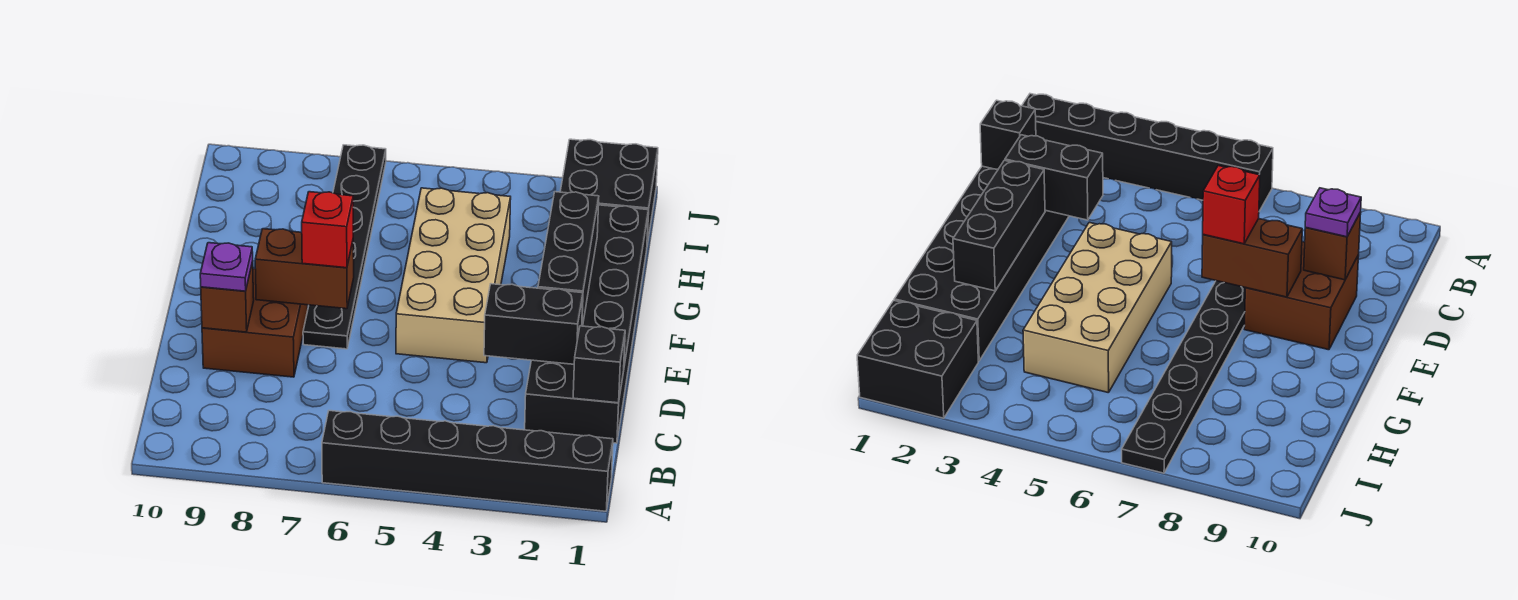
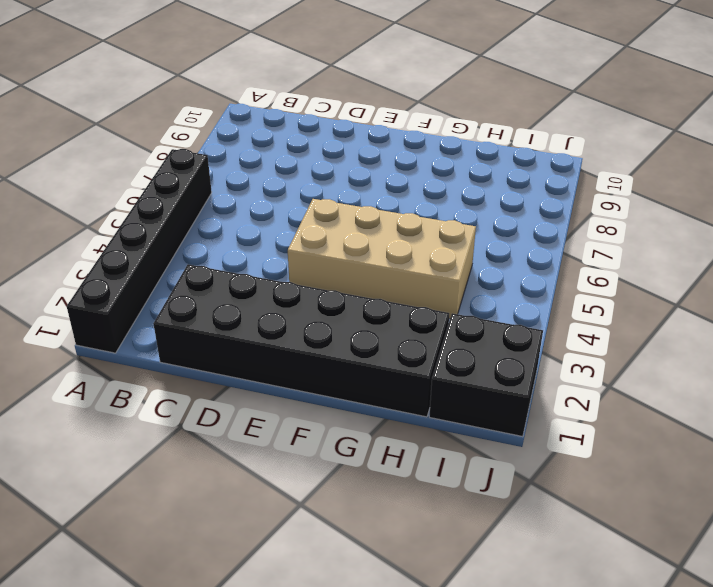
none -> brown brick D8:E9 level 1
none -> black plate E7:J7 level 1
none -> black brick C1 level 2

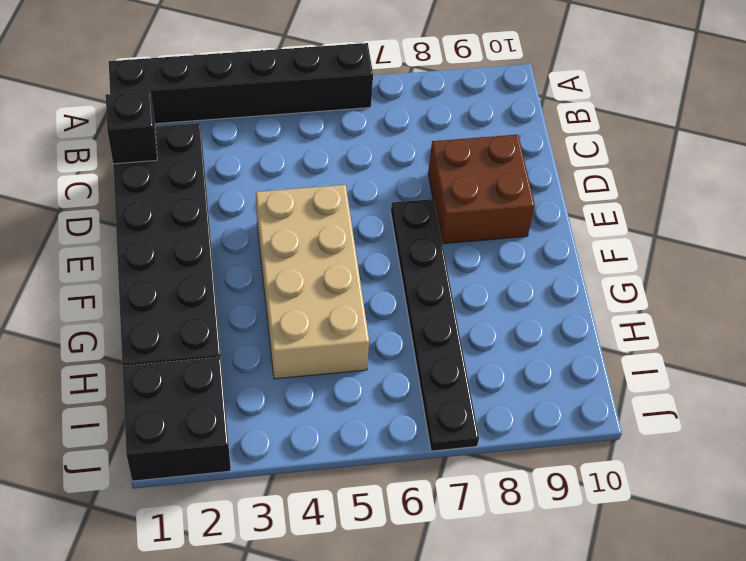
none -> black brick D2:D3 level 2
none -> brown brick D9 level 2
none -> black brick E2:G2 level 2

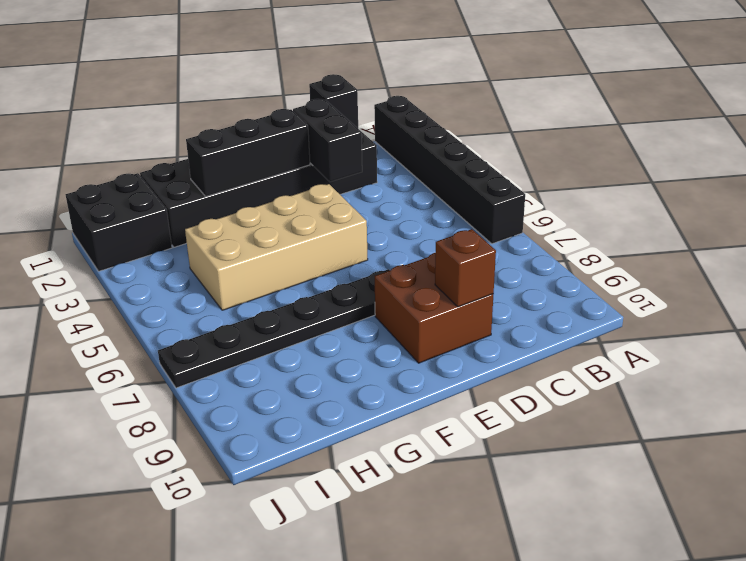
none -> brown brick E7:E8 level 2
none -> purple plate D9 level 3
none -> red brick E7 level 3

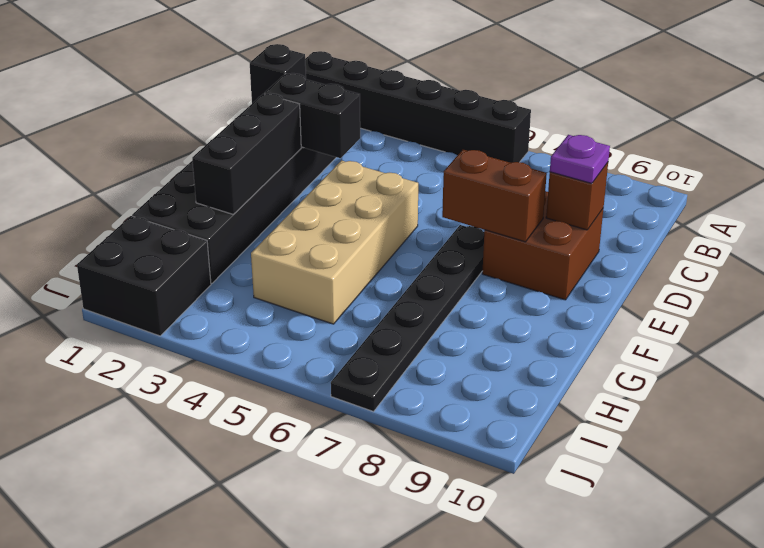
none -> red brick E7 level 3

